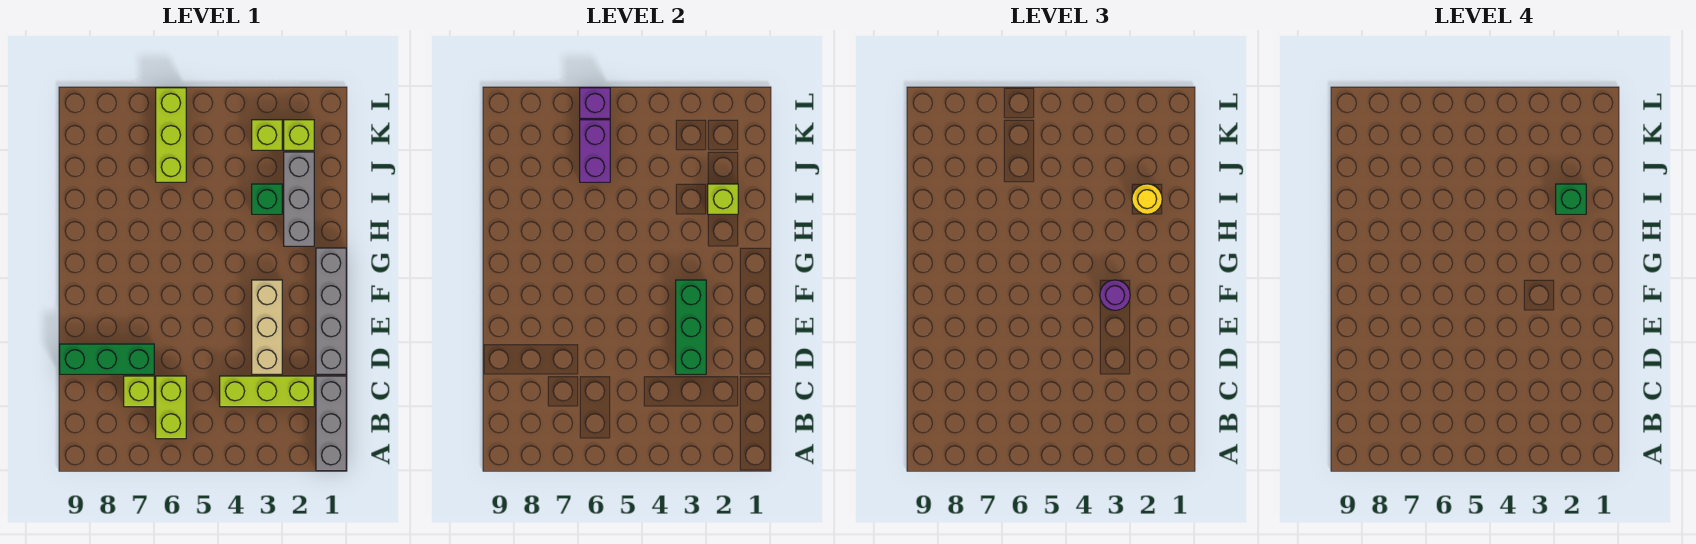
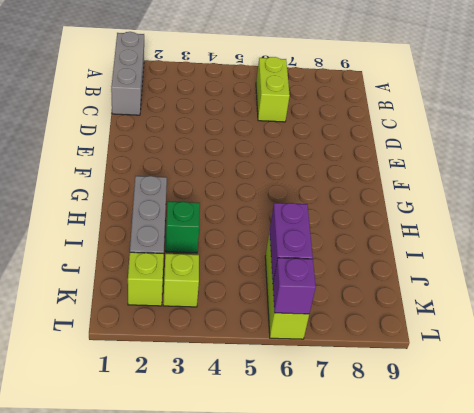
none -> lime brick C2:C4 level 1
none -> lime brick C7 level 1
none -> grey brick D1:G1 level 1

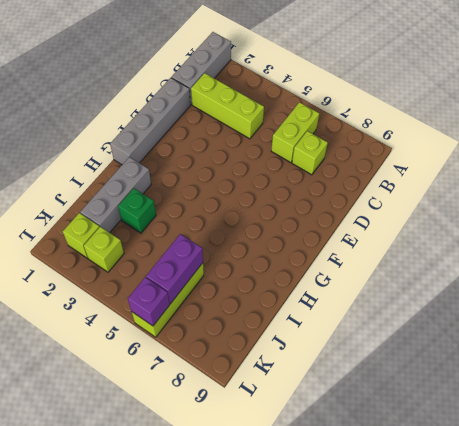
none -> tan brick D3:F3 level 1
none -> green brick D7:D9 level 1
none -> green brick D3:F3 level 2

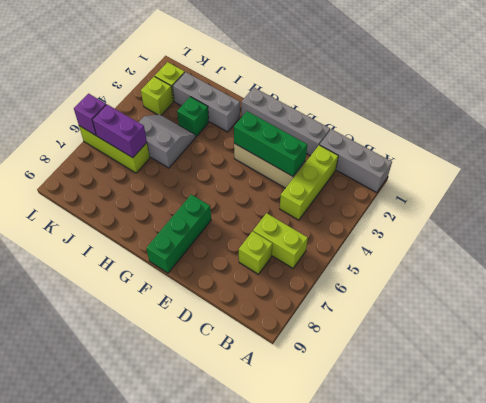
green brick F7:F9 level 1 -> green brick D7:D9 level 1
grey slope I4:J5 level 1 top 5 -> none
none -> lime brick I2 level 2
none -> purple round brick F3 level 3
none -> yellow round brick I2 level 3

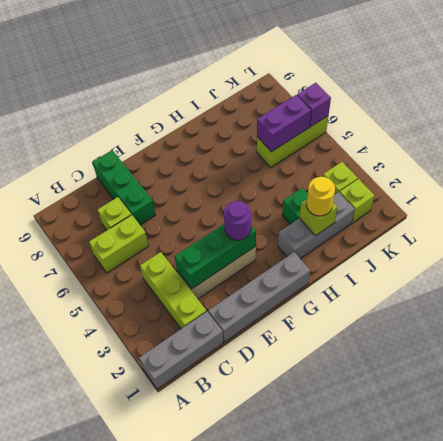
none -> green brick I2 level 4

